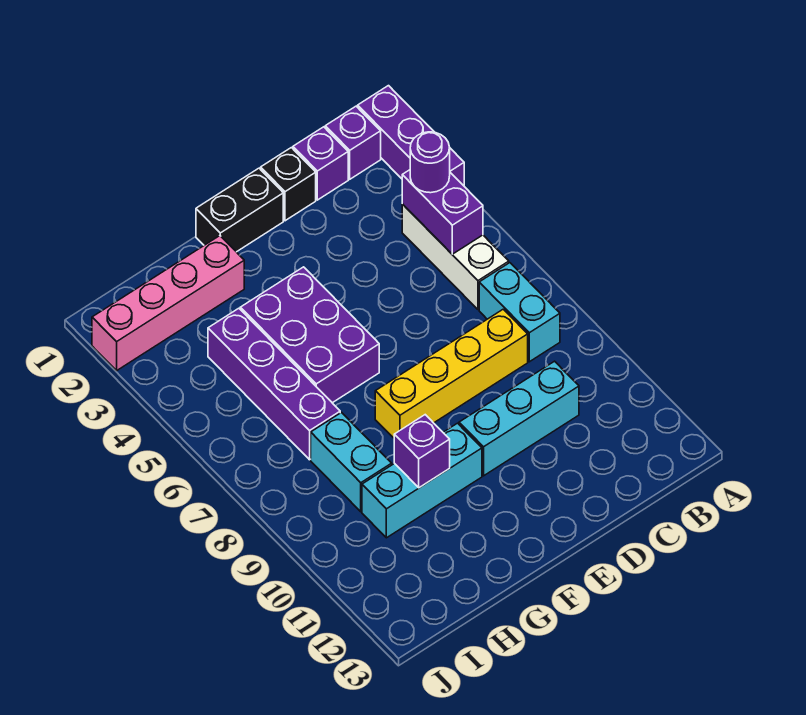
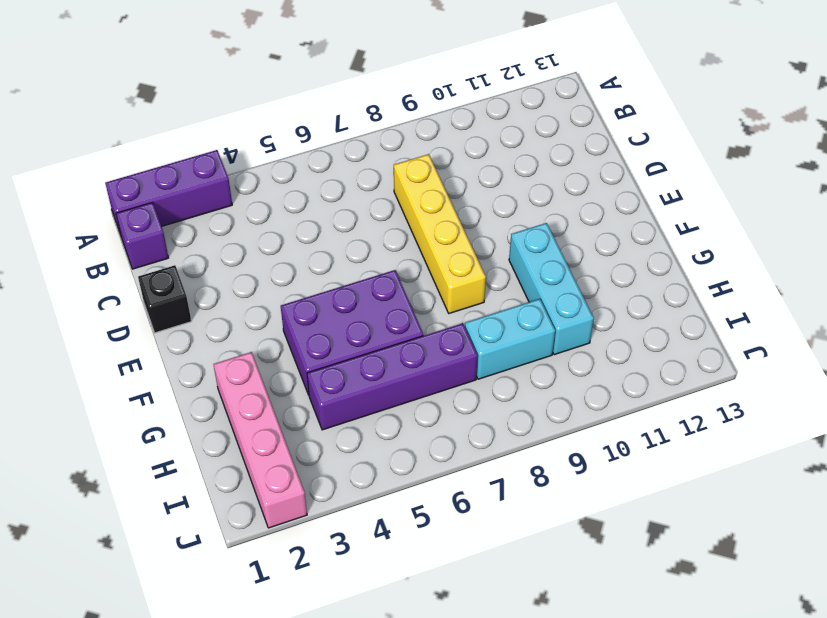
none -> white brick B4:B6 level 1
none -> cyan brick B7:B8 level 1
none -> purple brick C1 level 1

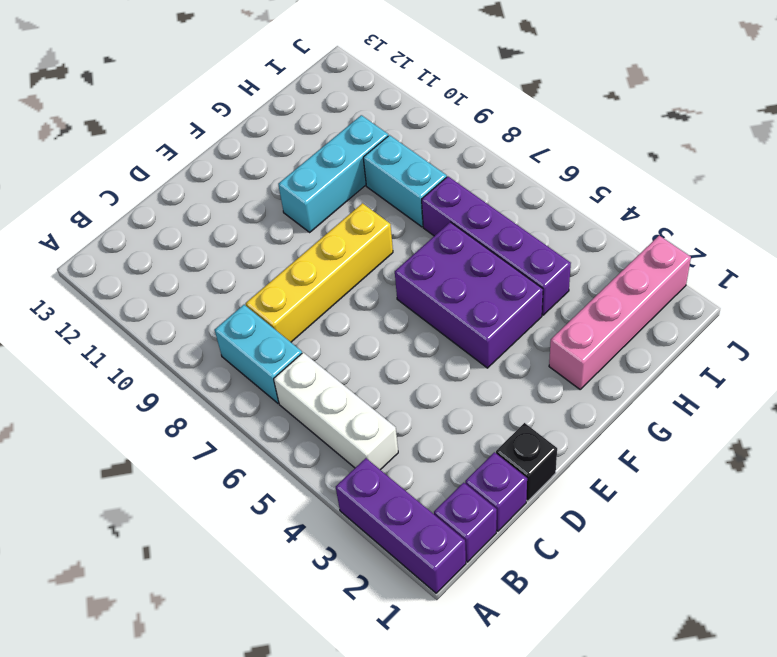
none -> cyan brick C10:E10 level 1
none -> black brick E1:F1 level 1
none -> purple brick B4:B5 level 2

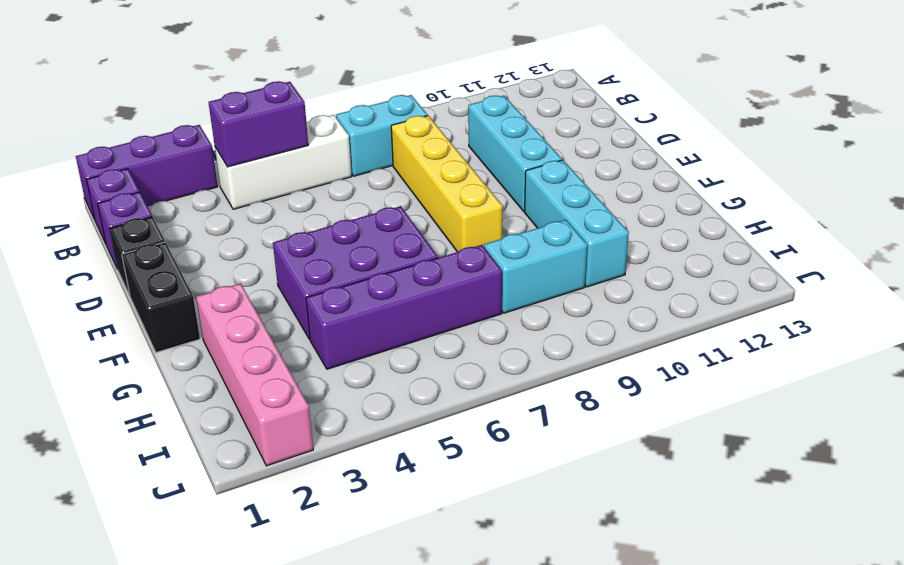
none -> purple brick G10 level 2
none -> purple round brick B4 level 3

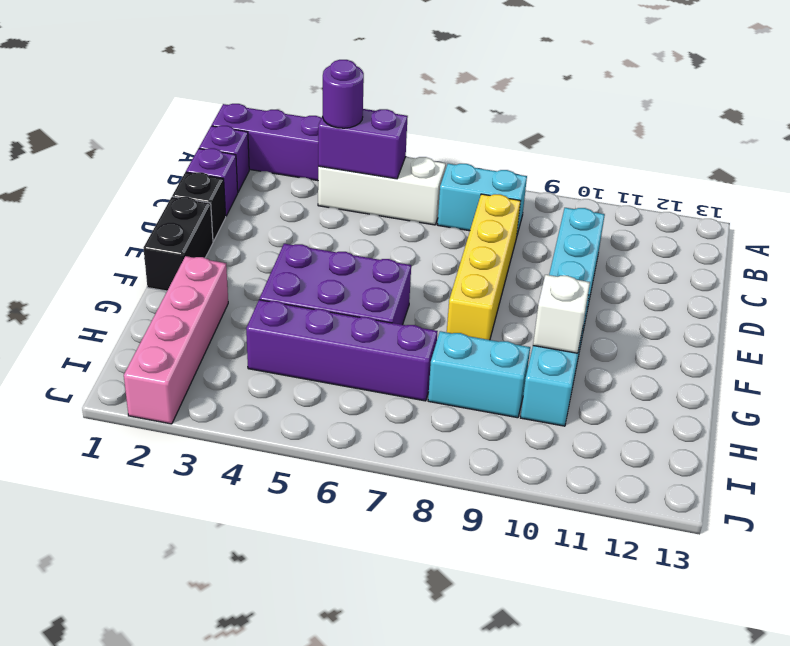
white brick G10 level 2 -> purple brick G10 level 2

